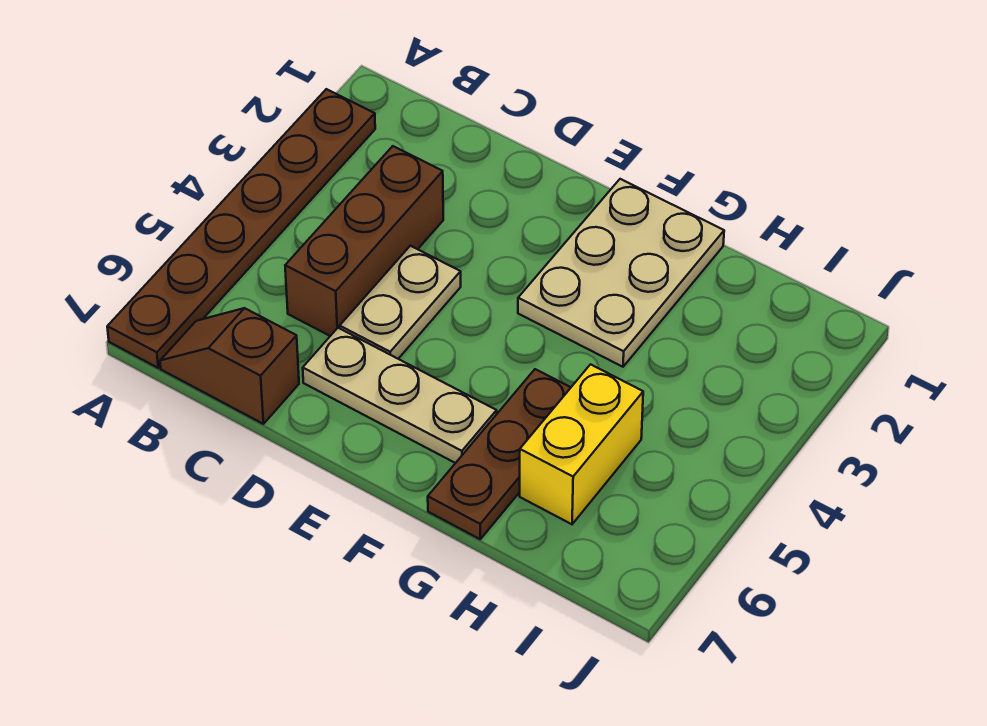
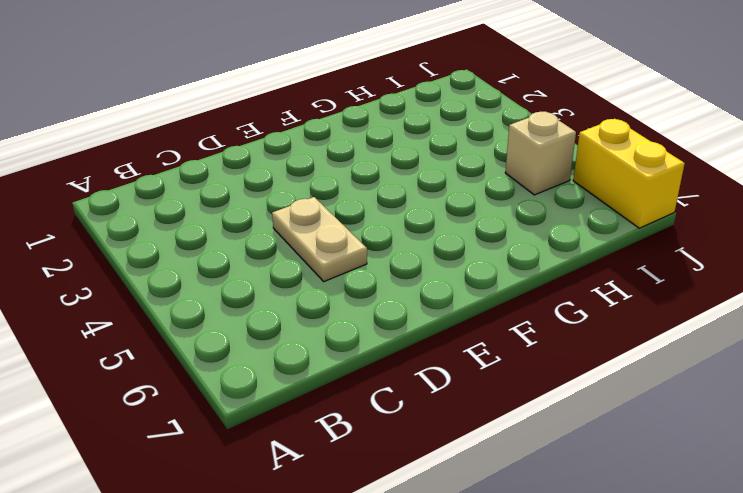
tan brick I5 level 1 -> none
yellow brick J6:J7 level 1 -> yellow brick H5:H6 level 1
none -> brown plate A2:A7 level 1
none -> brown slope B7:C7 level 1 top C

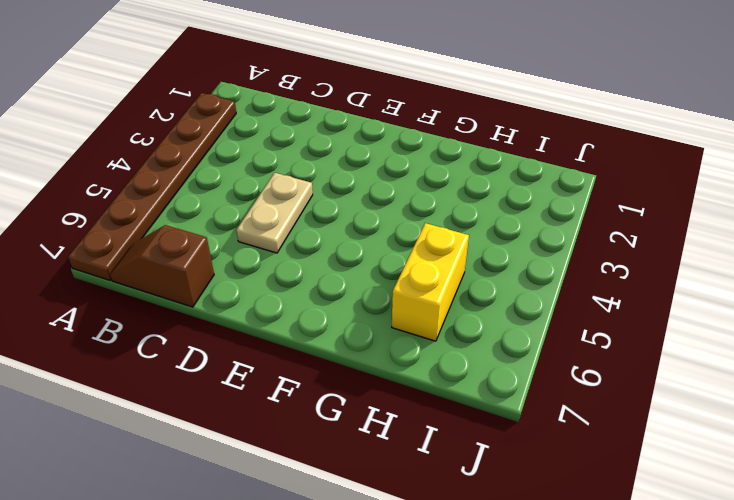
none -> brown brick C3:C5 level 1
none -> tan plate D6:F6 level 1

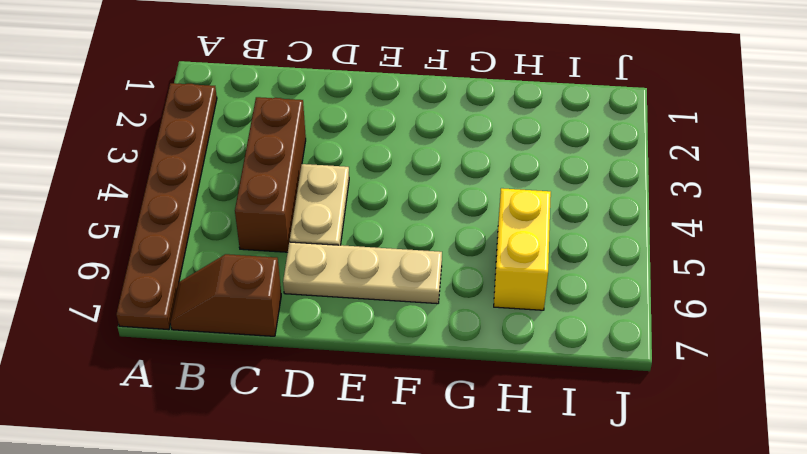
none -> tan plate F1:G3 level 1
none -> brown plate G5:G7 level 1

